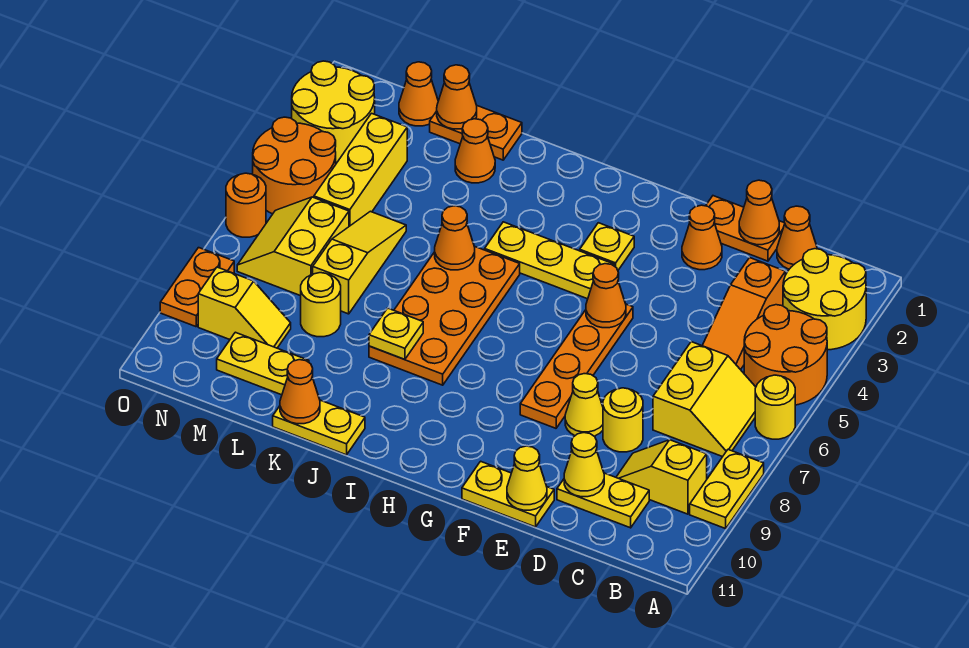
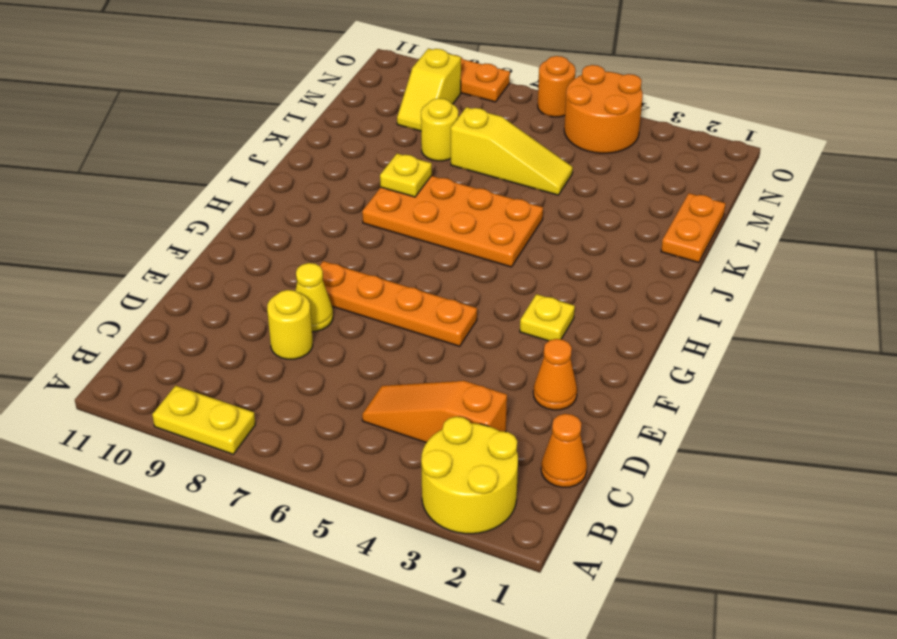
none -> orange round brick A4:B5 level 1
none -> yellow round brick A6 level 1
none -> yellow slope B6:C7 level 1 top C
none -> yellow slope B9:C9 level 1 top B

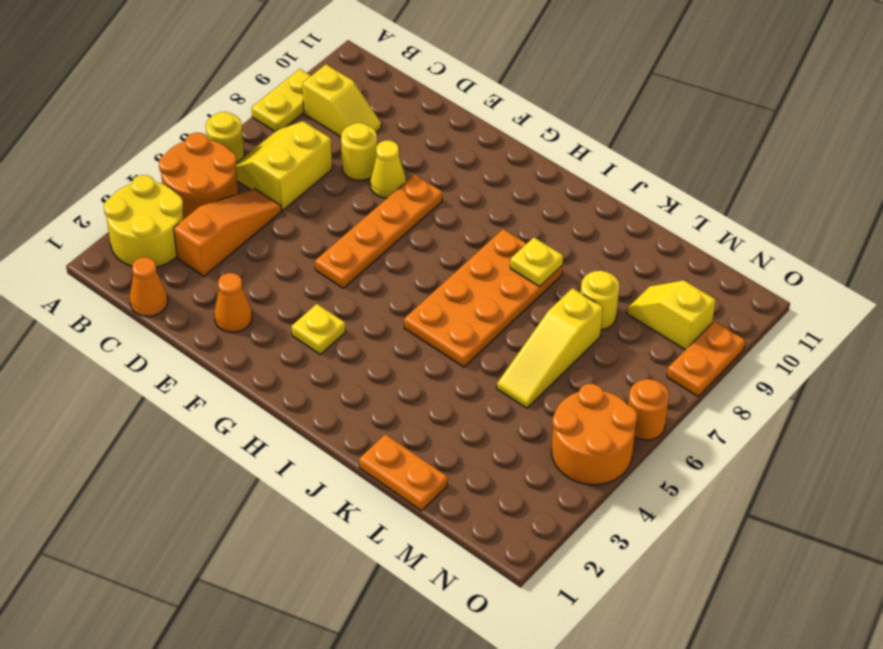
none -> yellow plate C10:D10 level 1
none -> orange plate D1:E1 level 1
none -> yellow plate E11:F11 level 1
none -> yellow plate G4:I4 level 1

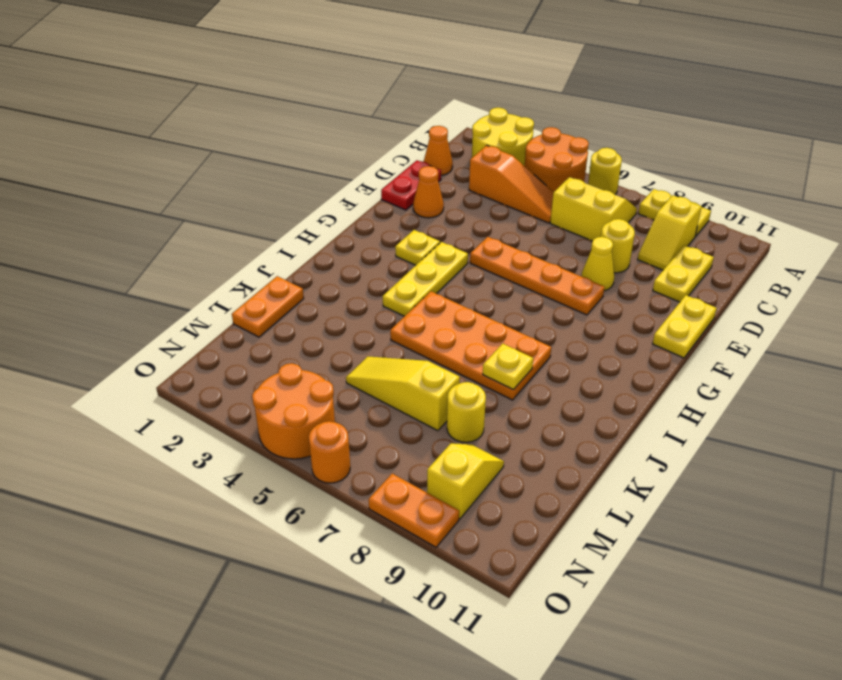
red plate D1:E1 level 1 -> orange plate D1:E1 level 1
none -> yellow plate J11:K11 level 1
none -> orange cone K2 level 1
none -> yellow plate L10:M10 level 1
none -> orange cone M1 level 1

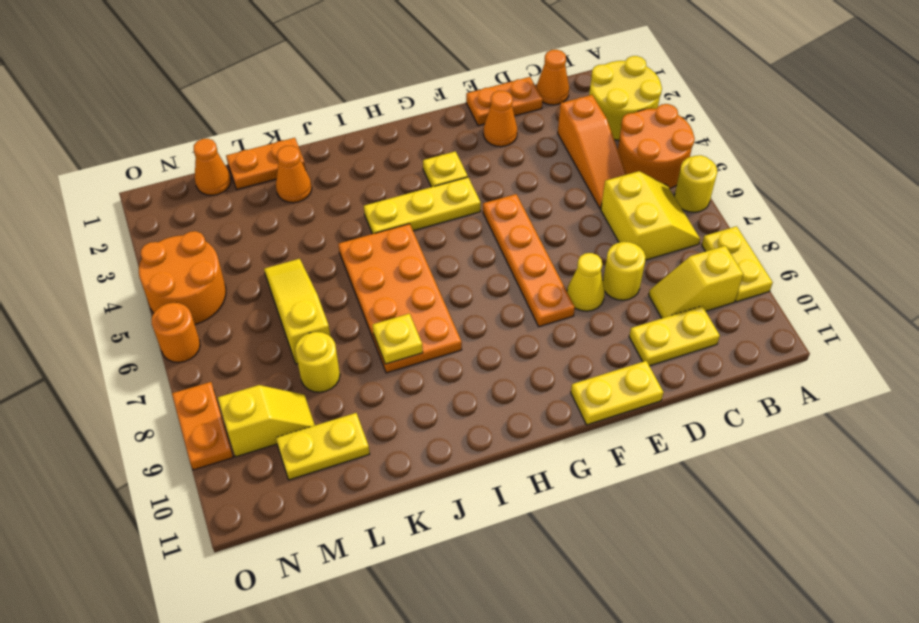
none -> yellow plate J11:K11 level 1
none -> yellow brick M3:M5 level 1
none -> yellow slope M6:N7 level 1 top M
none -> yellow round brick N2:O3 level 1

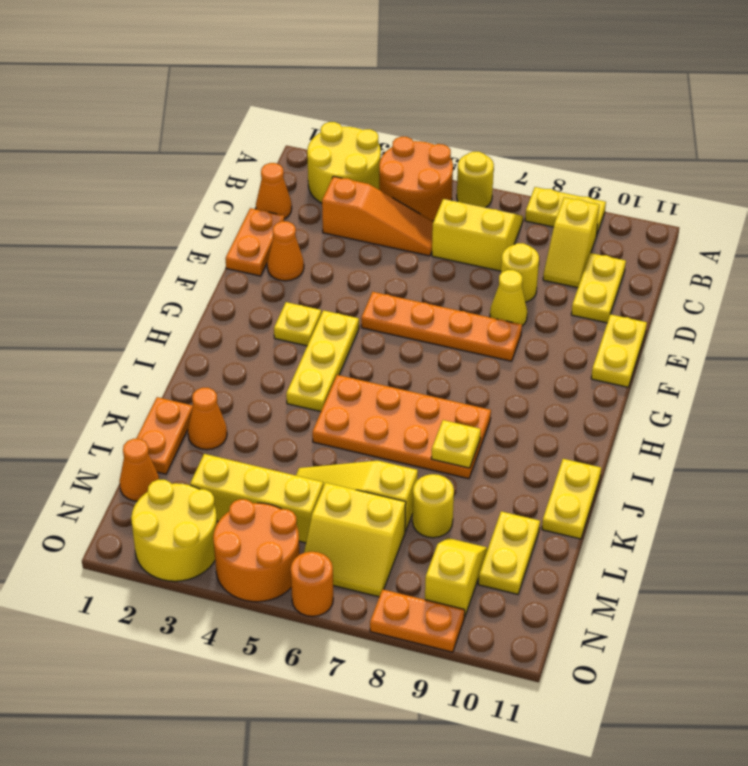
none -> orange cone D1 level 2
none -> yellow cone D10 level 2
none -> yellow cone E11 level 2
none -> orange cone F5 level 2

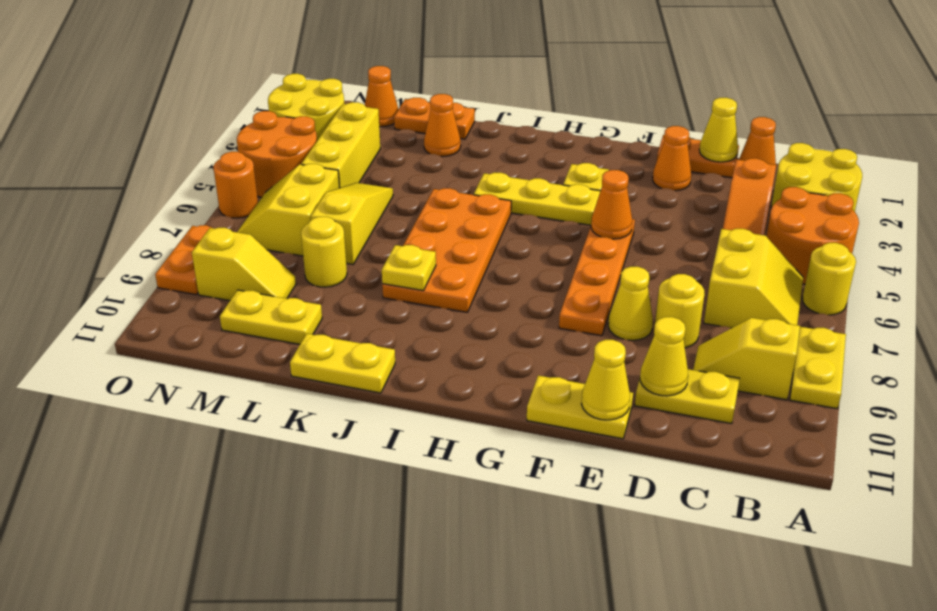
yellow cone D1 level 2 -> orange cone D1 level 2
none -> orange cone J5 level 2
none -> orange cone K11 level 2
none -> orange cone L1 level 2

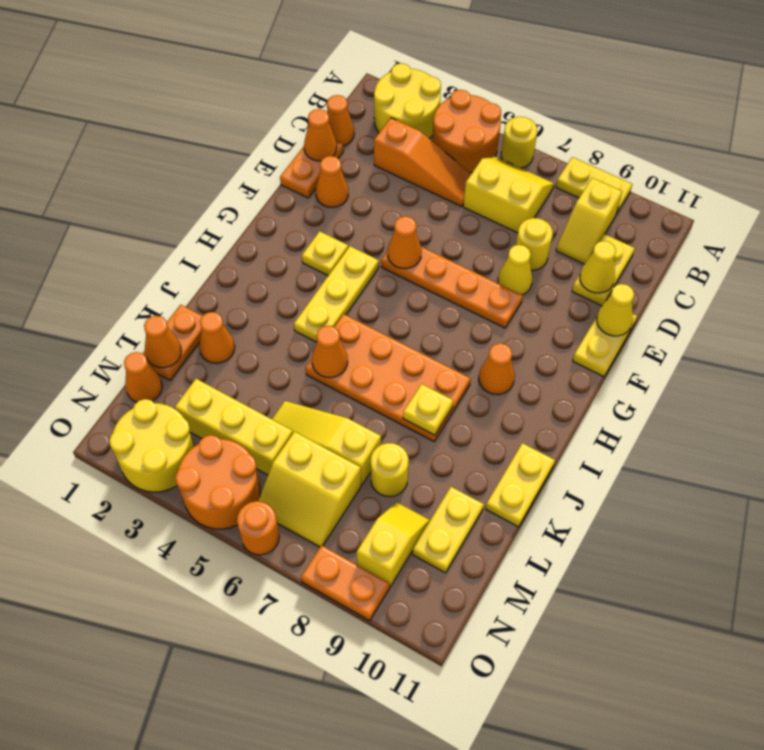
orange cone H9 level 1 -> orange cone K11 level 2

